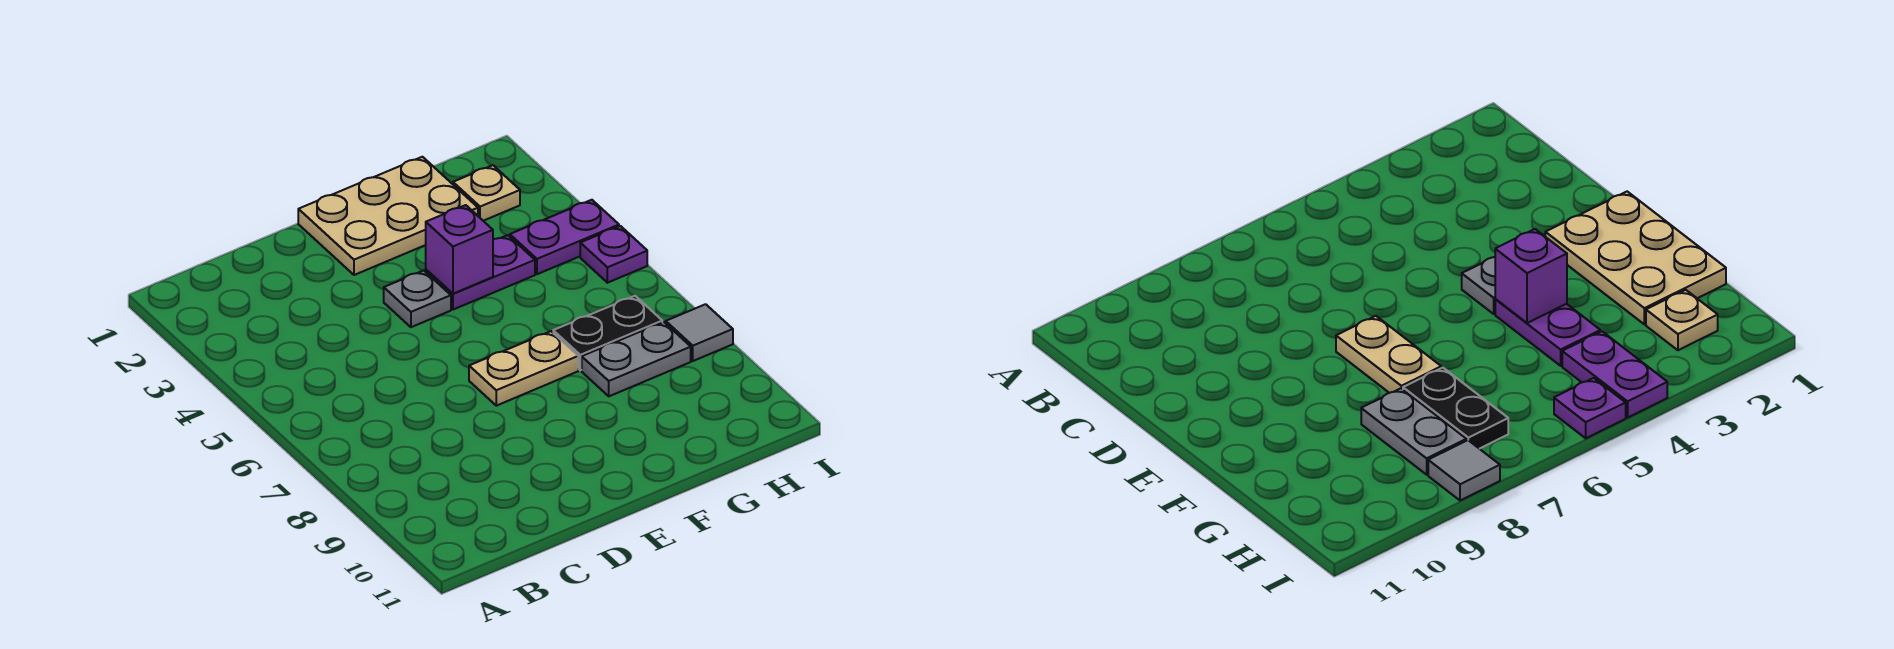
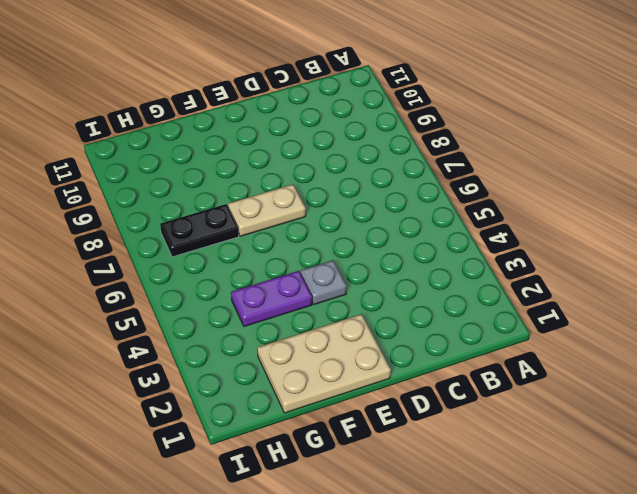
none -> grey plate G8:H8 level 1
none -> tan plate H2 level 1

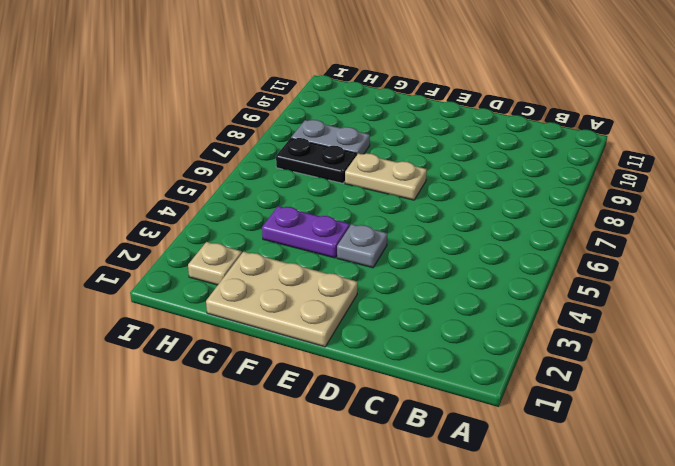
none -> purple plate H4:I4 level 1
none -> purple plate I5 level 1

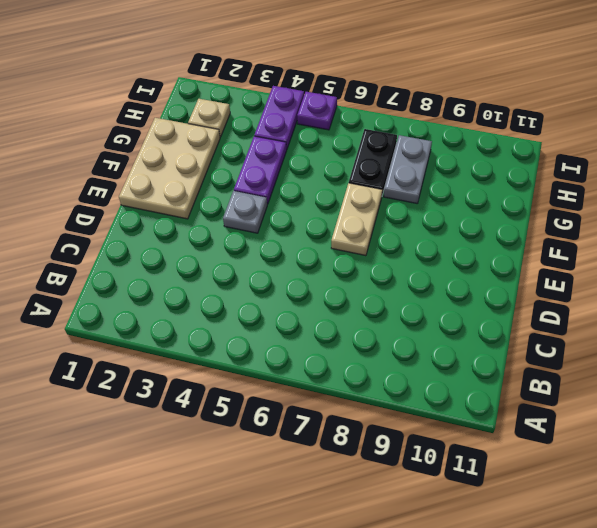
none -> grey tile I8 level 1
none -> purple brick F4 level 2

